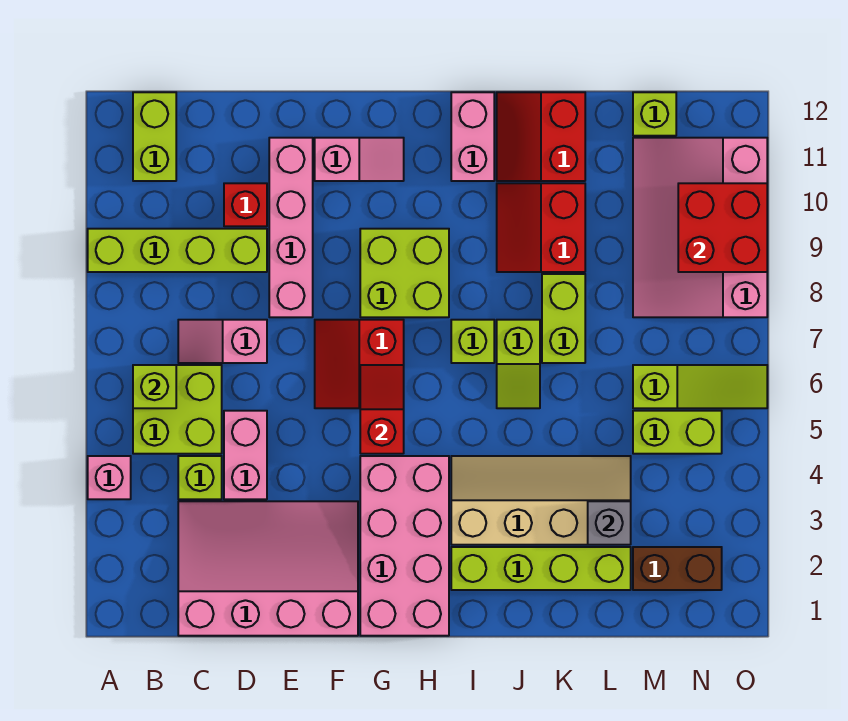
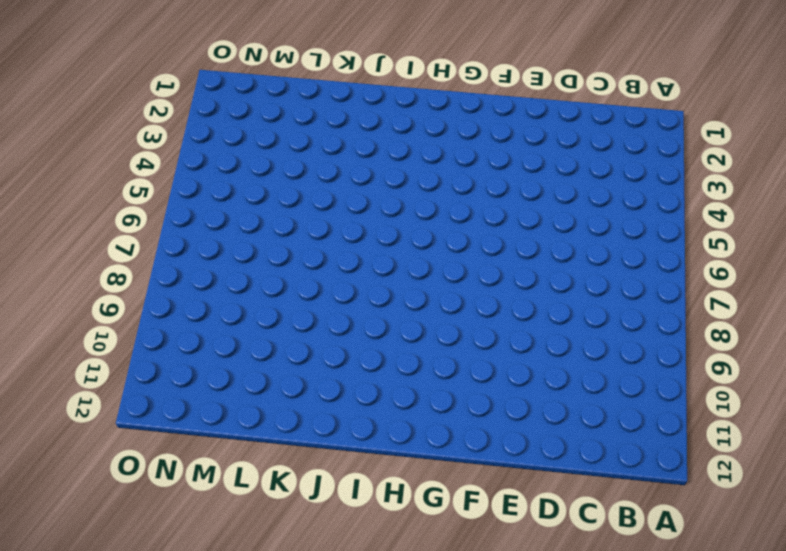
none -> pink brick A4 level 1
none -> lime brick A9:D9 level 1
none -> lime brick B5:C6 level 1
none -> lime brick B11:B12 level 1

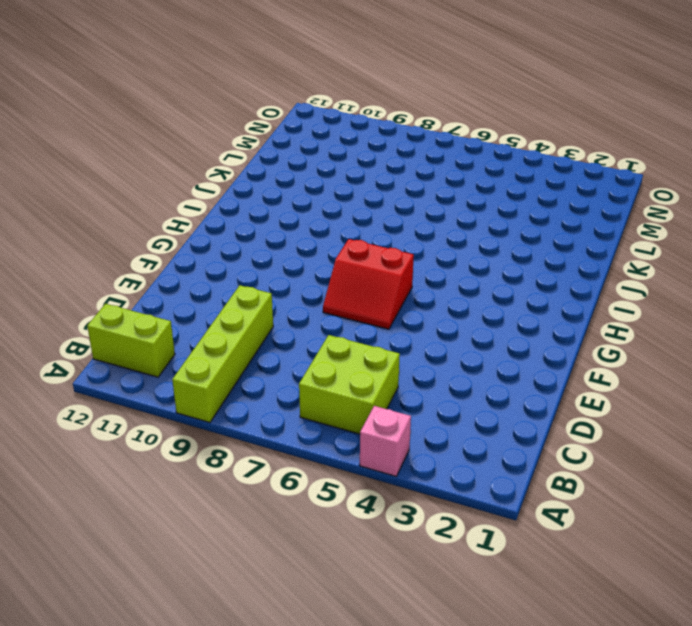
none -> pink slope C1:F3 level 1 top 1
none -> lime brick C4 level 1
none -> pink slope C7:D7 level 1 top D
none -> pink brick D4:D5 level 1

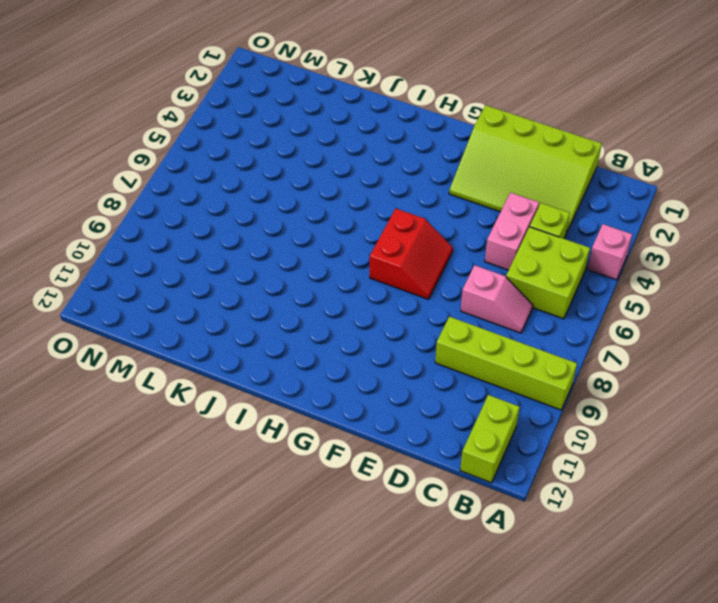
lime slope C1:F3 level 1 top 1 -> pink slope C1:F3 level 1 top 1
none -> red brick D10 level 1
none -> pink brick E8:E11 level 1
none -> pink slope F11:G11 level 1 top F
none -> pink brick G1:H4 level 1

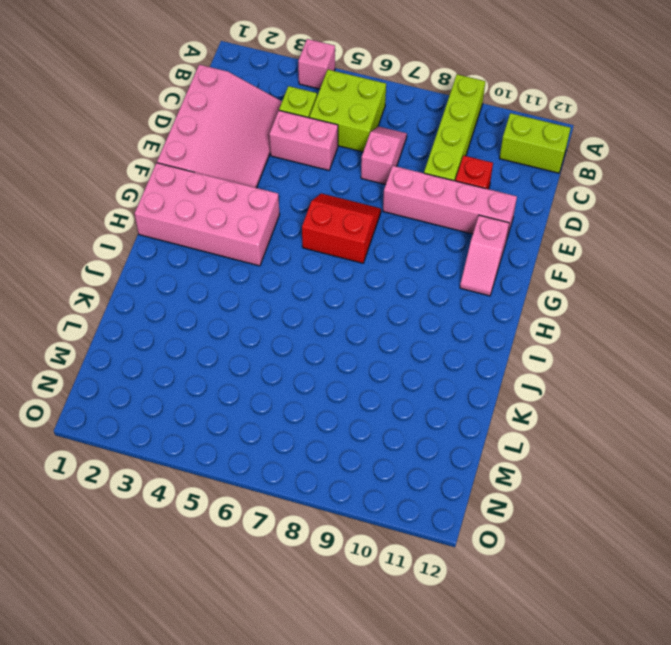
none -> lime brick G8:H9 level 1
none -> lime brick I2:L2 level 1
none -> tan slope I3:L4 level 1 top 3
none -> lime brick I7 level 1

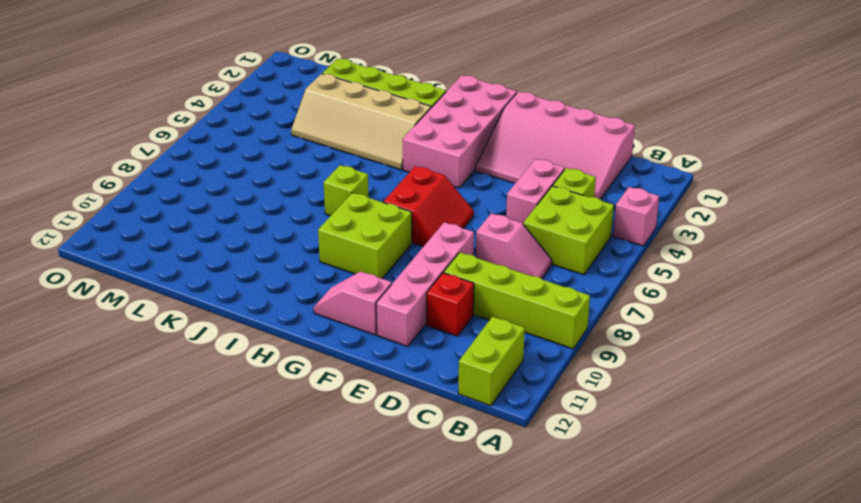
none -> pink brick I11:I12 level 1
none -> lime slope J6:J7 level 1 top 7
none -> red slope J9:K10 level 1 top K
none -> red slope J11:K12 level 1 top K

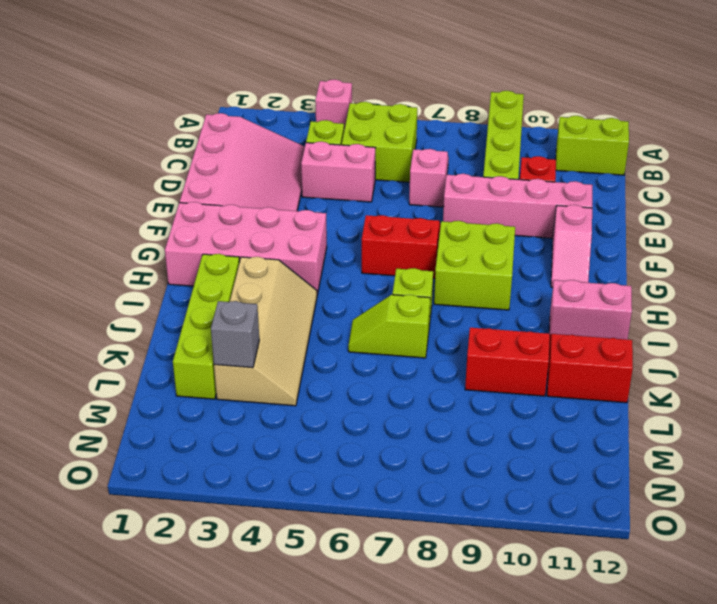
none -> lime brick K7:K8 level 1
none -> brown brick M2:N2 level 1
none -> lime brick M5:N5 level 1
none -> lime slope M6:O6 level 1 top M

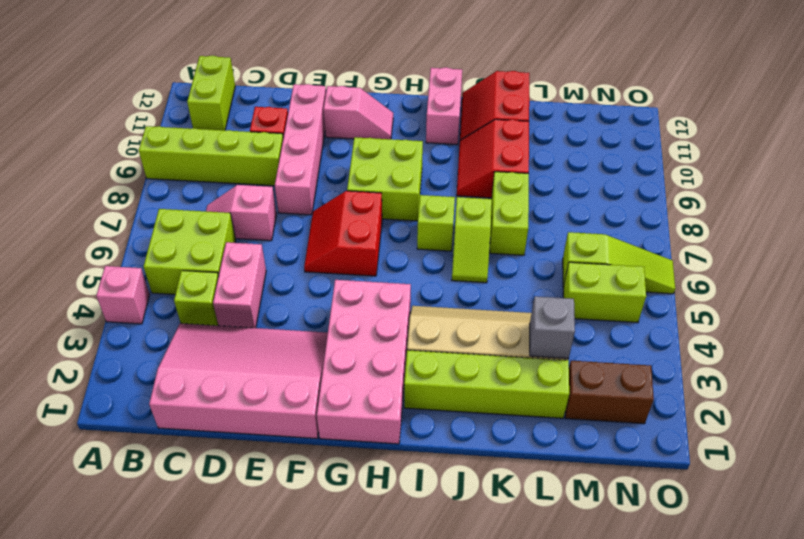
none -> pink slope M8:O11 level 1 top O
none -> lime brick M12 level 1
none -> lime brick B6 level 2
none -> red slope G5:G6 level 2 top 5

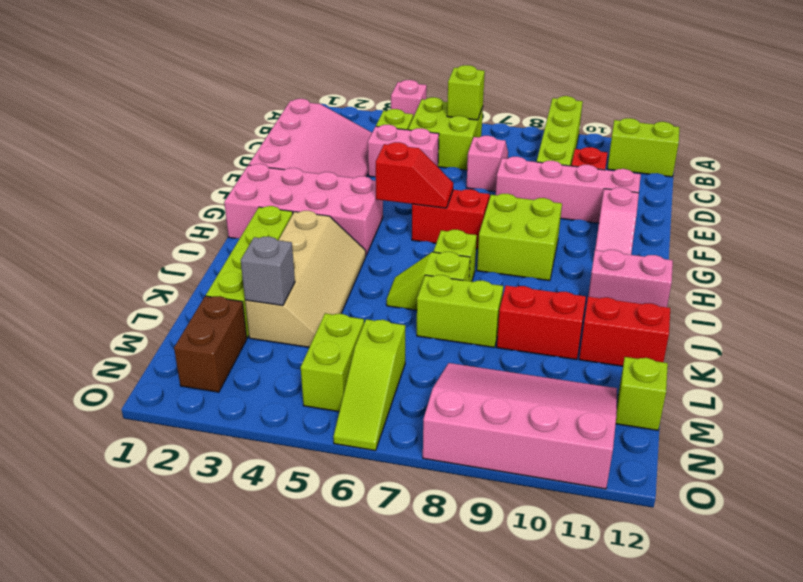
none -> red brick N9:O10 level 2

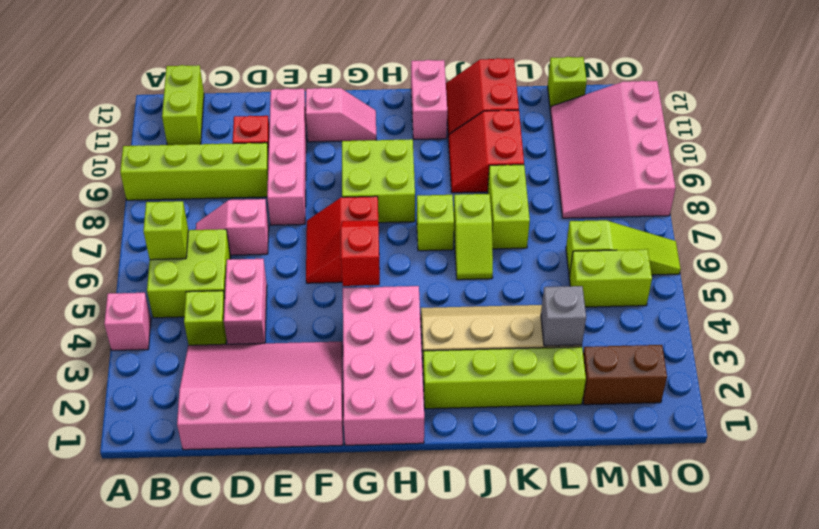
none -> red brick N9:O10 level 2

